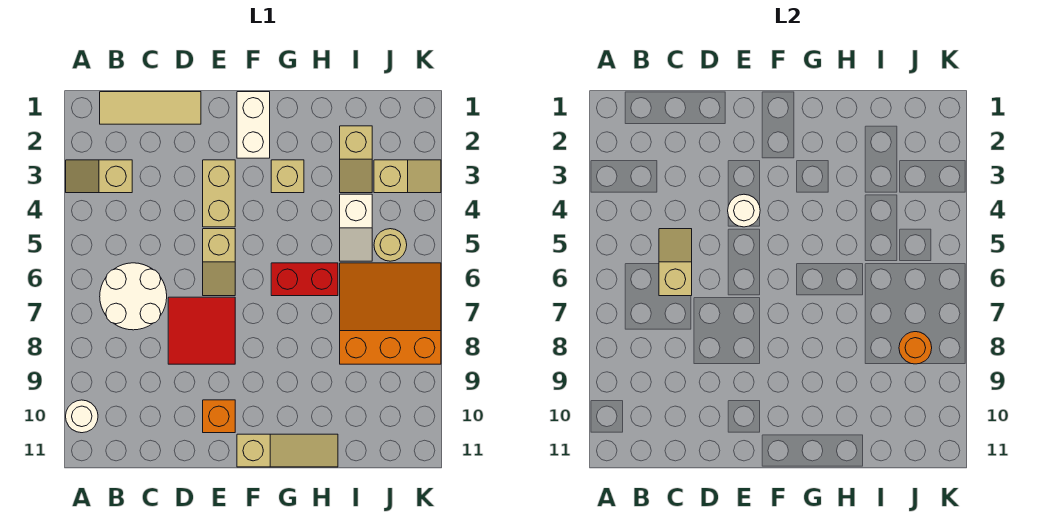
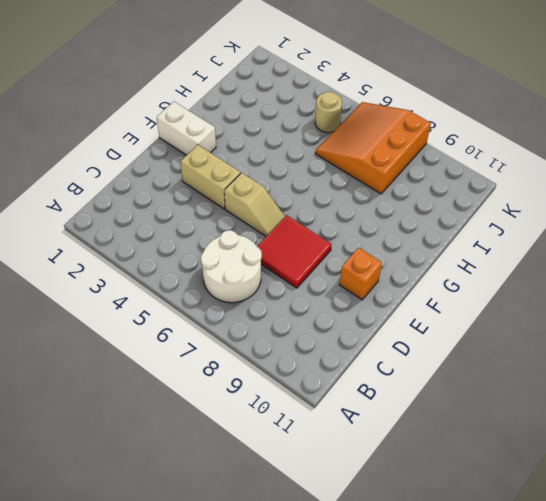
none -> tan slope A3:B3 level 1 top B
none -> white round brick A10 level 1
none -> tan tile B1:D1 level 1

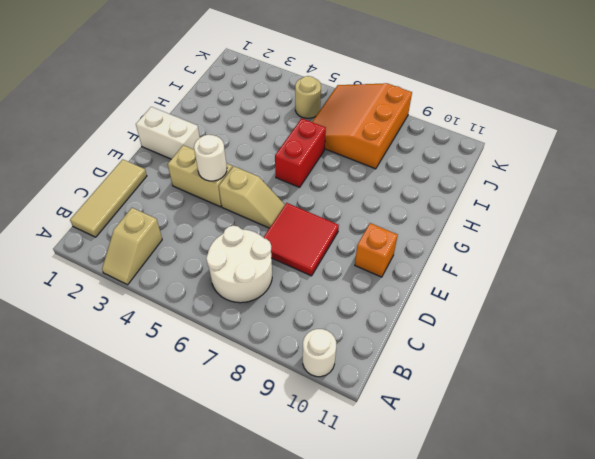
none -> tan slope F11:H11 level 1 top F
none -> tan brick G3 level 1
none -> tan slope I2:I3 level 1 top 2

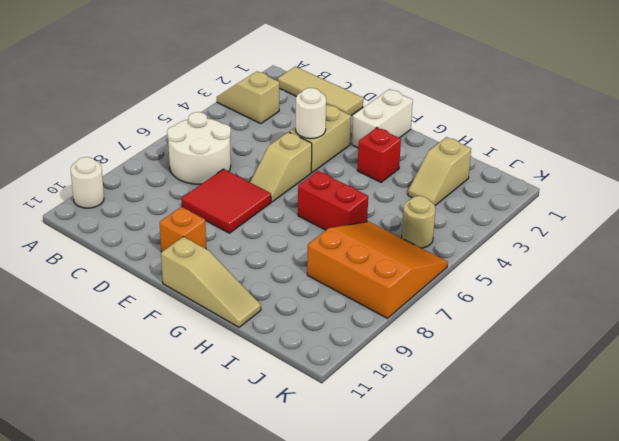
red brick G3 level 1 -> tan brick G3 level 1
none -> white slope I4:I5 level 1 top 4
none -> tan slope J3:K3 level 1 top J
none -> tan slope C5:C6 level 2 top 6

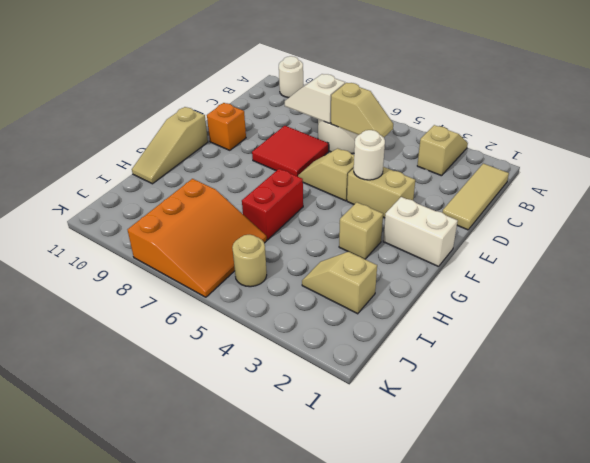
white slope C7:C8 level 2 top 7 -> white slope I4:I5 level 1 top 4
none -> tan slope J3:K3 level 1 top J
none -> orange round brick J8 level 2

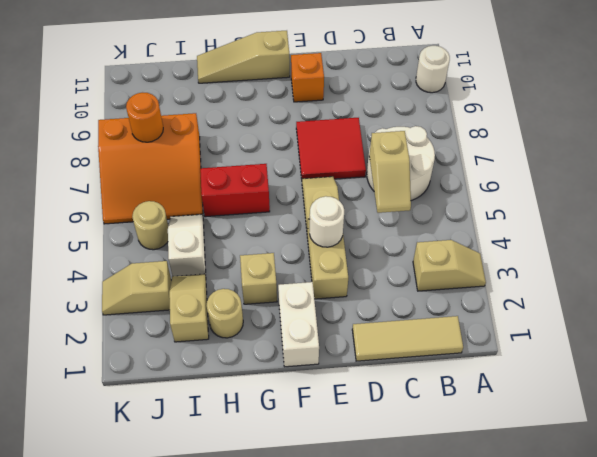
tan round brick H2 level 1 -> none

